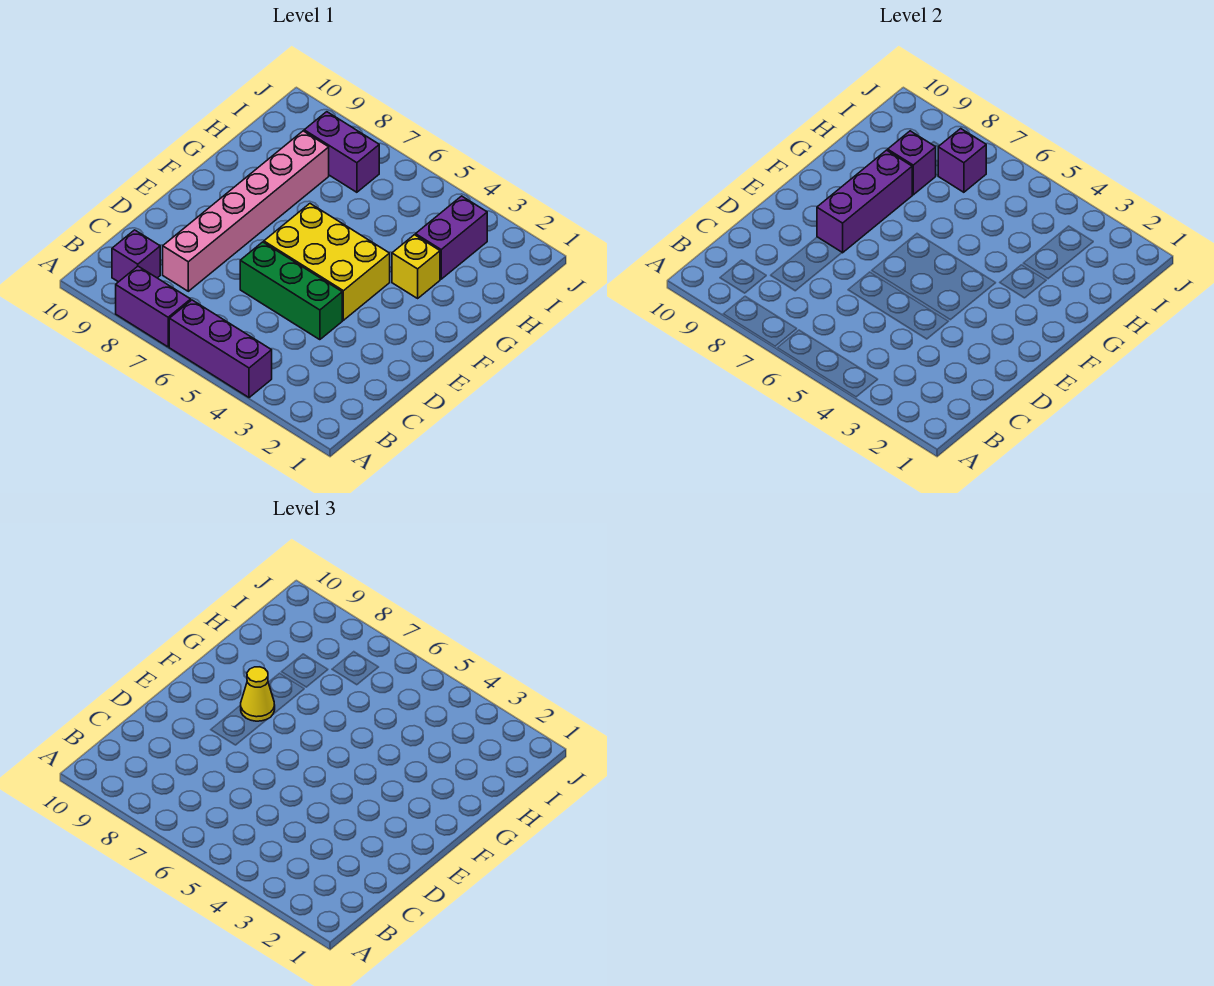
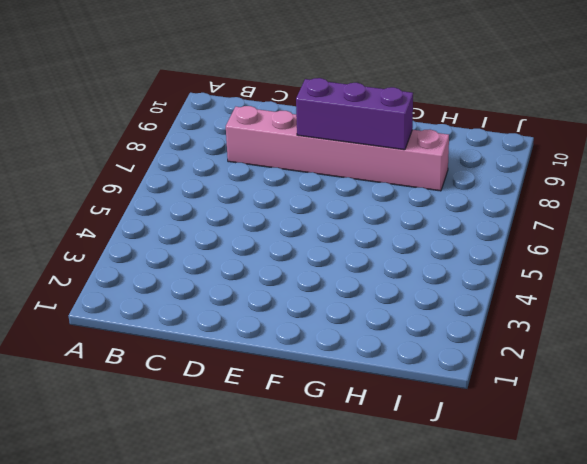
none -> purple brick A4:A6 level 1
none -> purple brick A7:A8 level 1
none -> purple brick B9 level 1

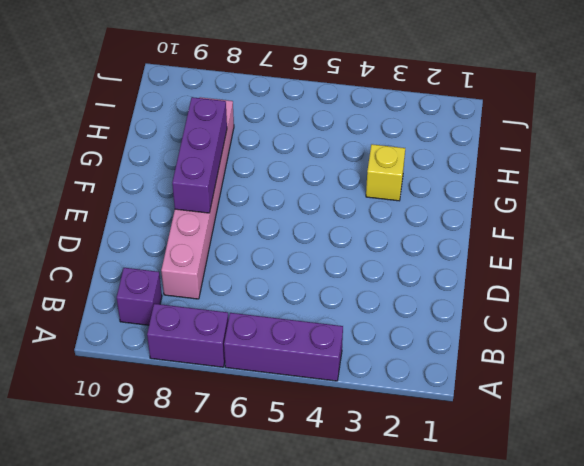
none -> green brick D4:D6 level 1
none -> yellow brick E4:F6 level 1
none -> purple brick H3:I3 level 1

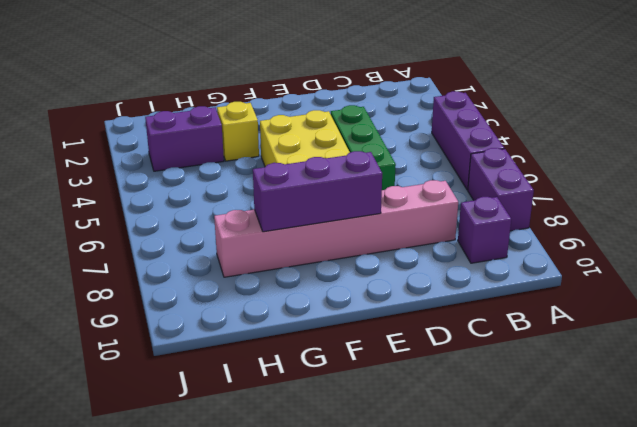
none -> purple brick I7:I8 level 1
none -> purple brick H8 level 2
none -> purple brick I7 level 2

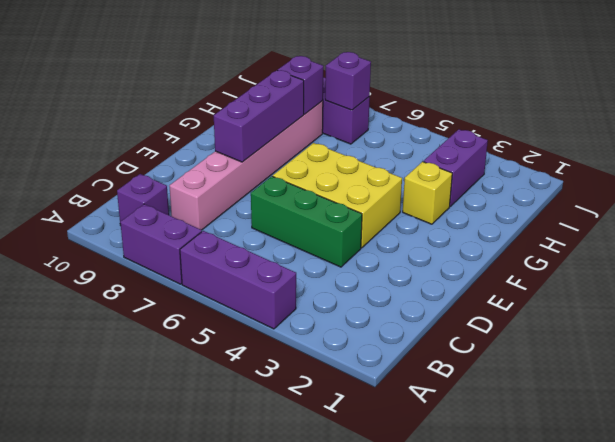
none -> yellow cone F8 level 3

